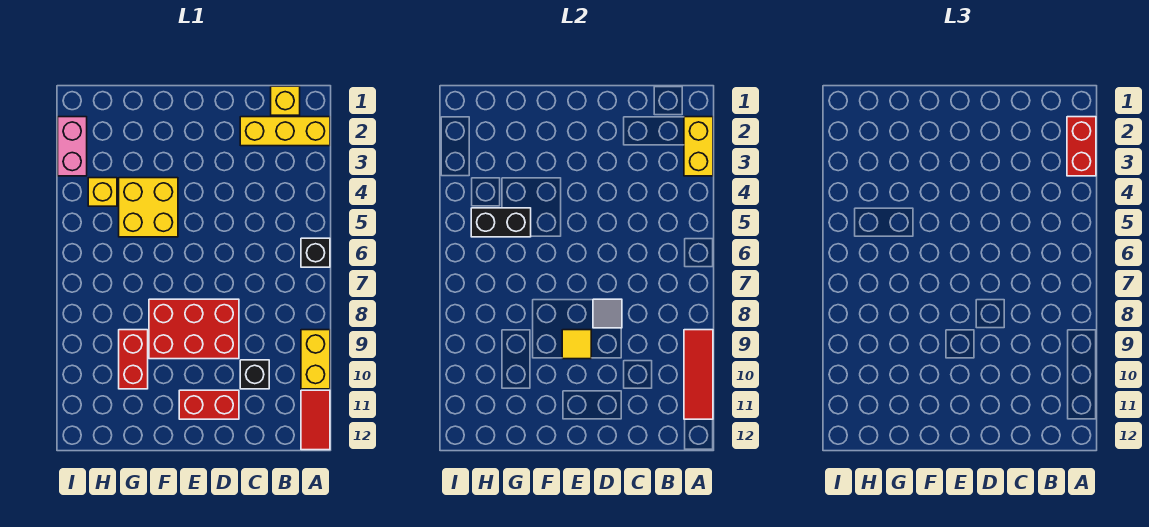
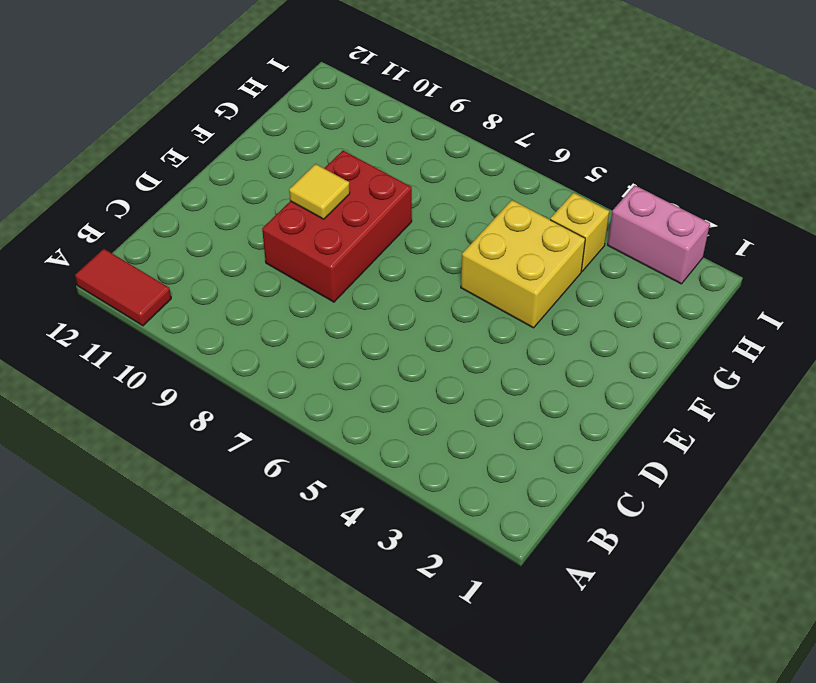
none -> yellow brick A2:C2 level 1
none -> black brick A6 level 1
none -> yellow brick A9:A10 level 1

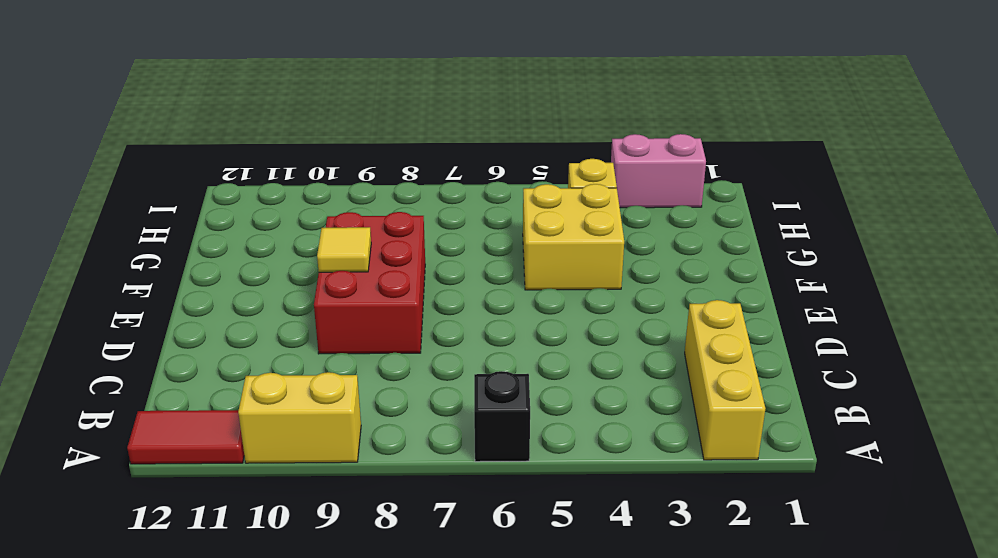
none -> yellow brick B1 level 1
none -> black brick C10 level 1
none -> red brick D11:E11 level 1

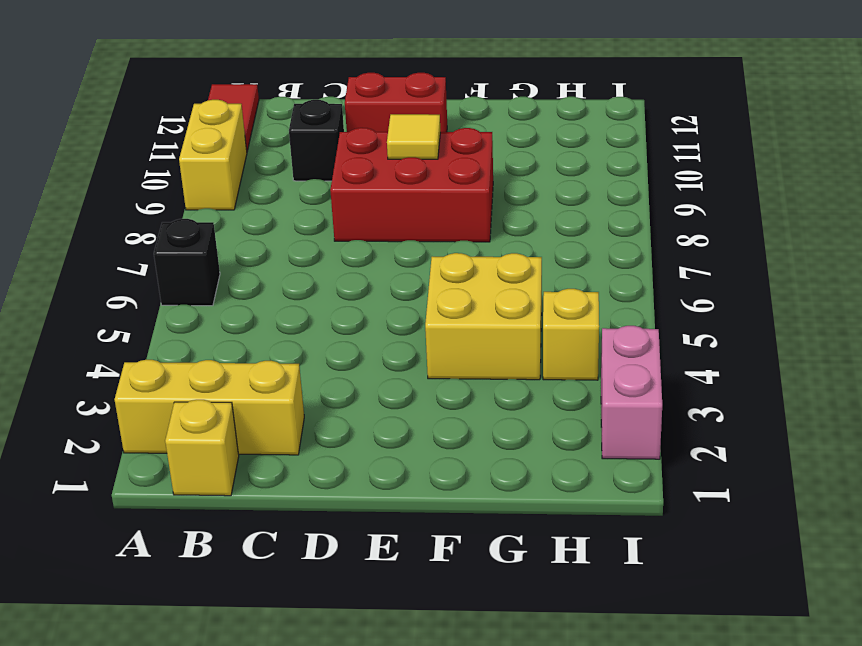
none -> red brick G9:G10 level 1
none -> yellow brick A2:A3 level 2
none -> red tile A9:A11 level 2

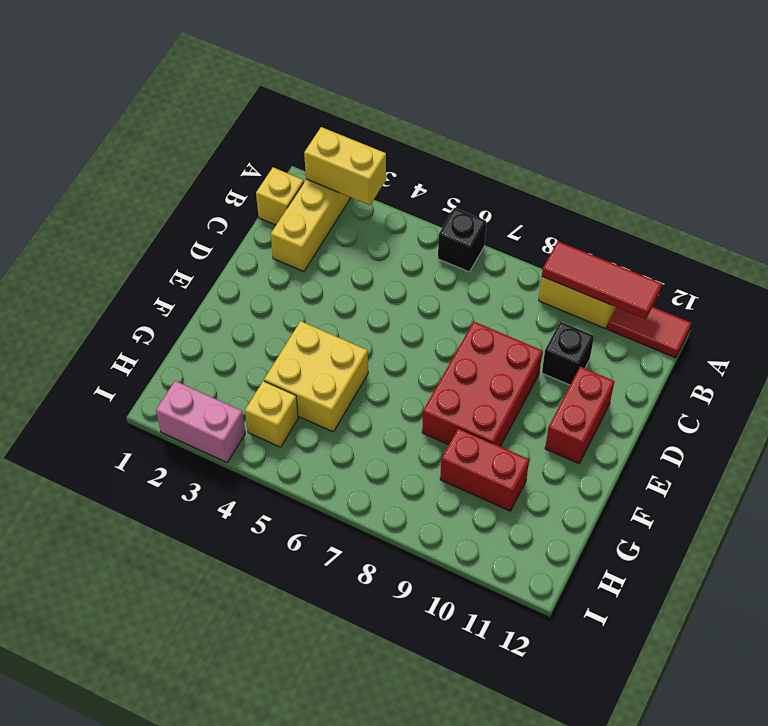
none -> grey tile D8 level 2
none -> yellow tile E9 level 2
none -> black brick G5:H5 level 2

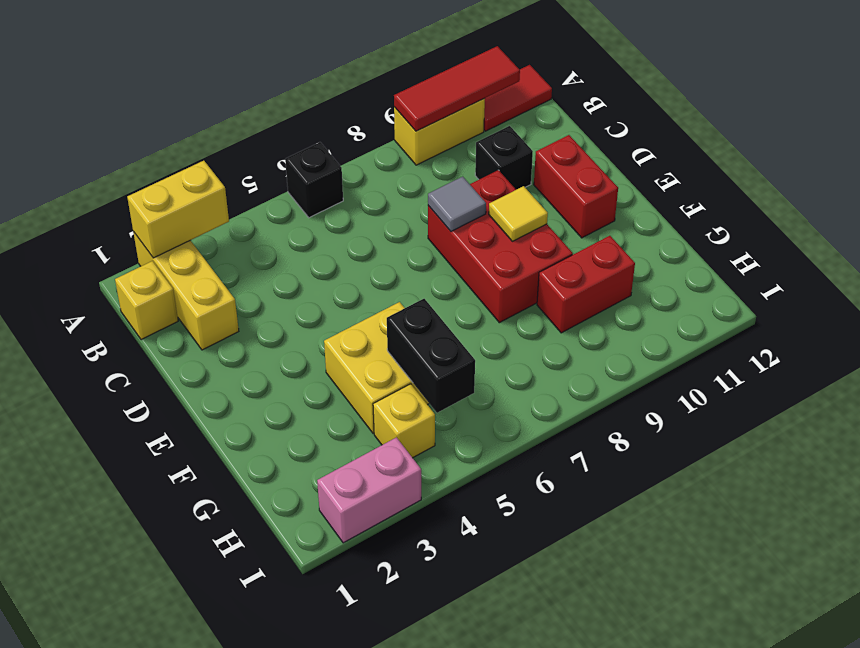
none -> red brick A2:A3 level 3

